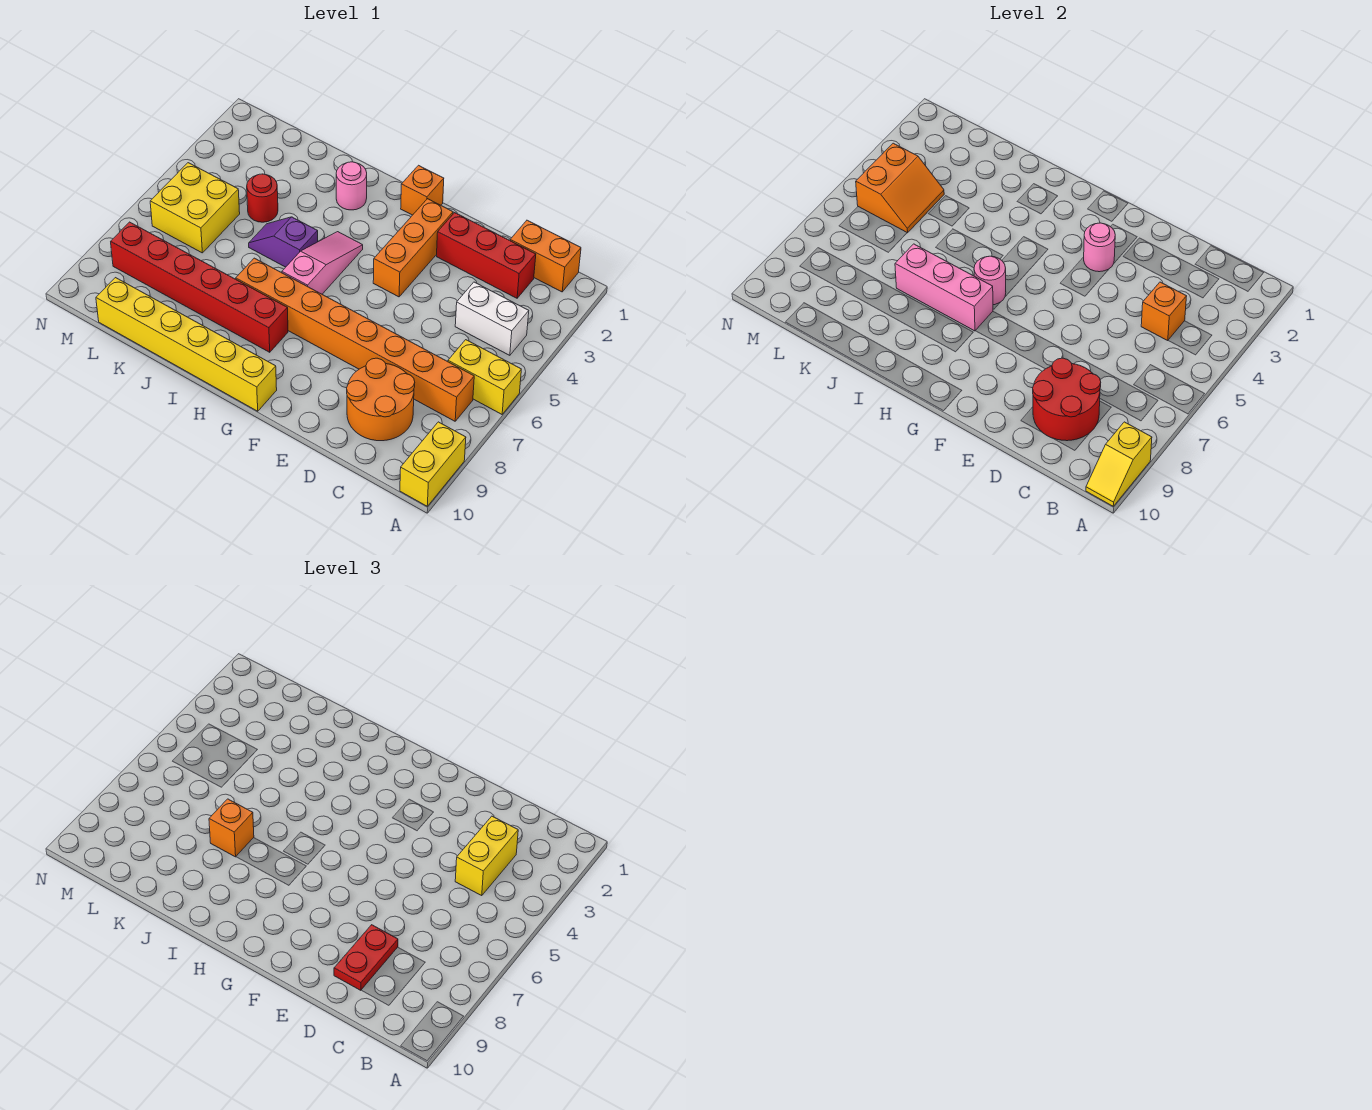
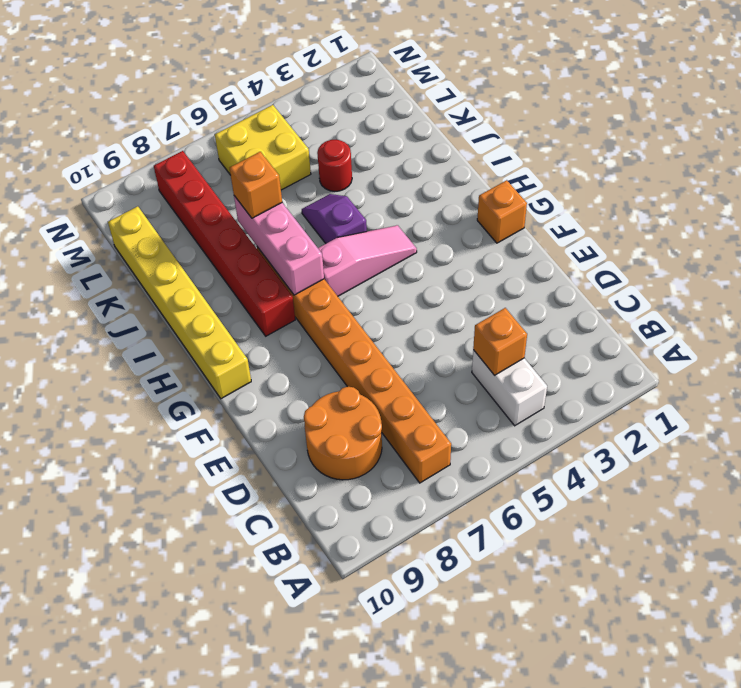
none -> yellow brick A6:B6 level 1
none -> yellow brick A9:A10 level 1
none -> orange brick B1:C1 level 1

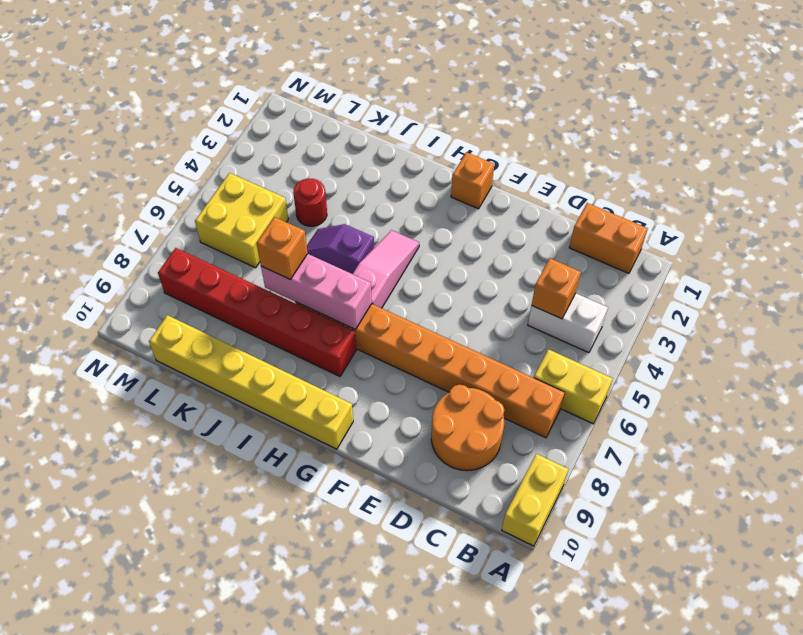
none -> red brick C2:E2 level 1
none -> orange brick F2:F4 level 1
none -> pink round brick I2 level 1

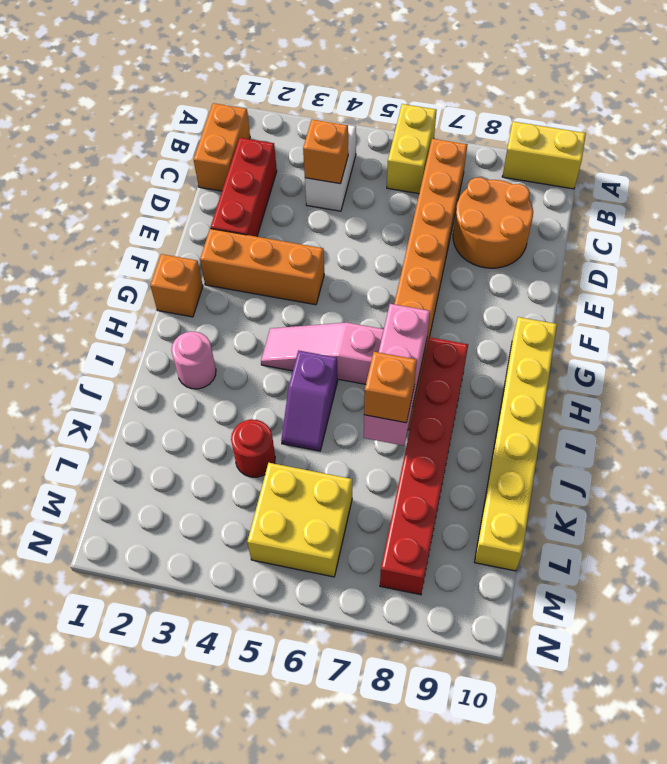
none -> yellow slope A9:A10 level 2 top 9
none -> red round brick C8:D9 level 2
none -> pink round brick F3 level 2

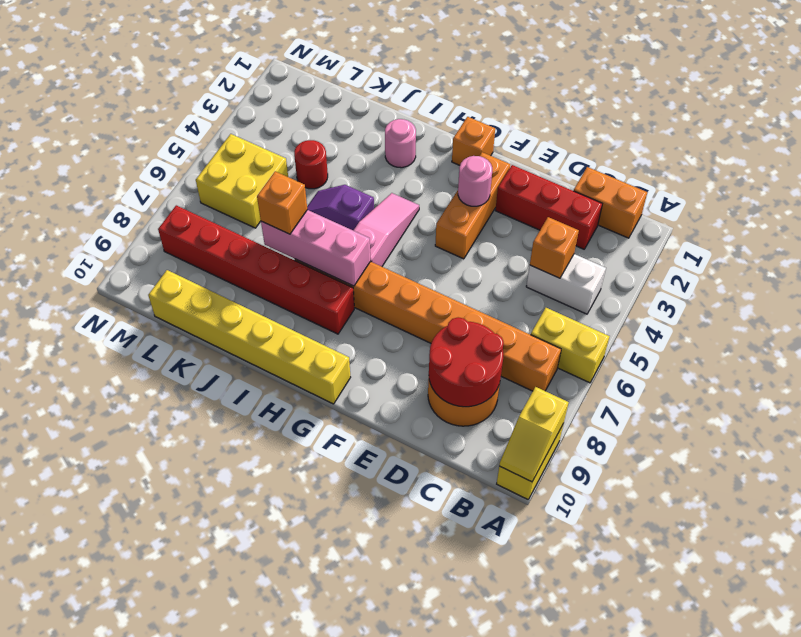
none -> pink round brick H6 level 2
none -> orange slope L4:M5 level 2 top M
none -> yellow brick C3:C4 level 3

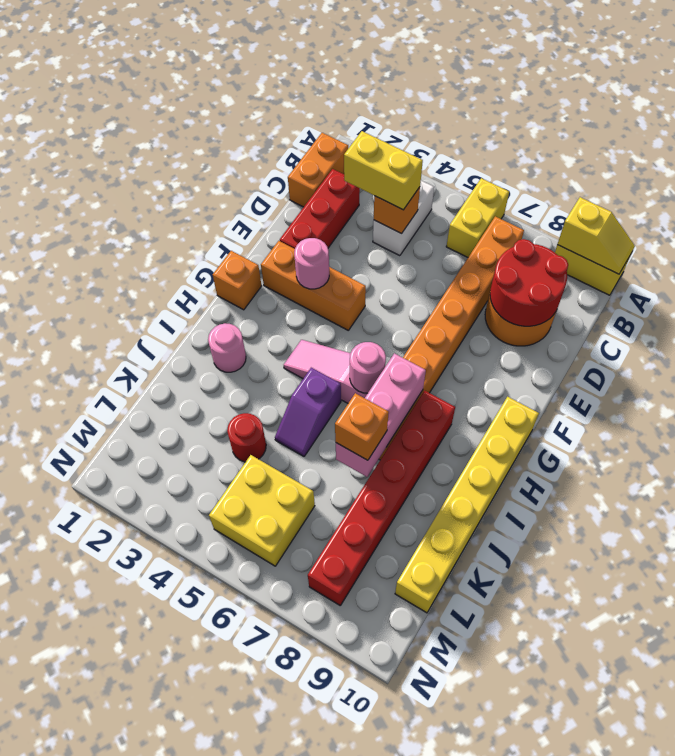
none -> orange slope L4:M5 level 2 top M
none -> red plate D8:D9 level 3

